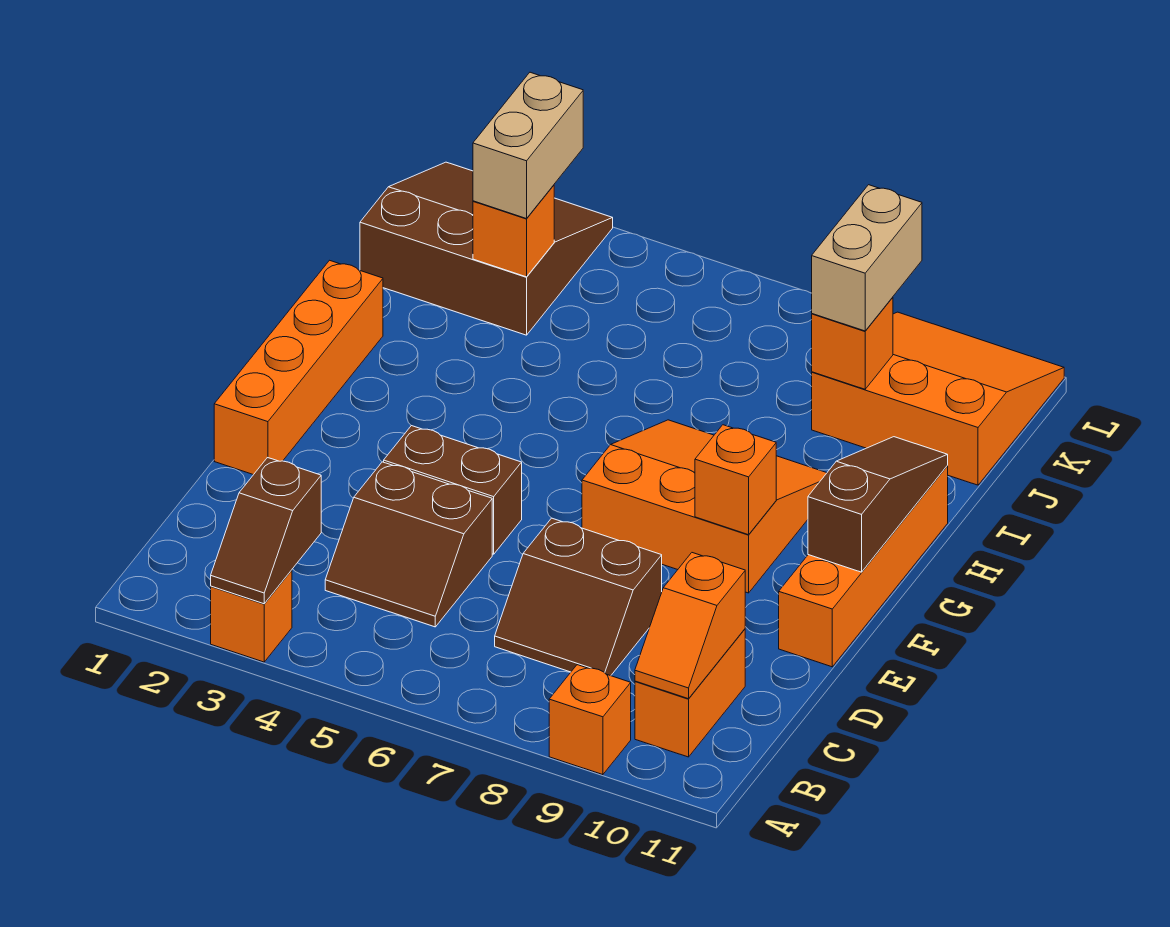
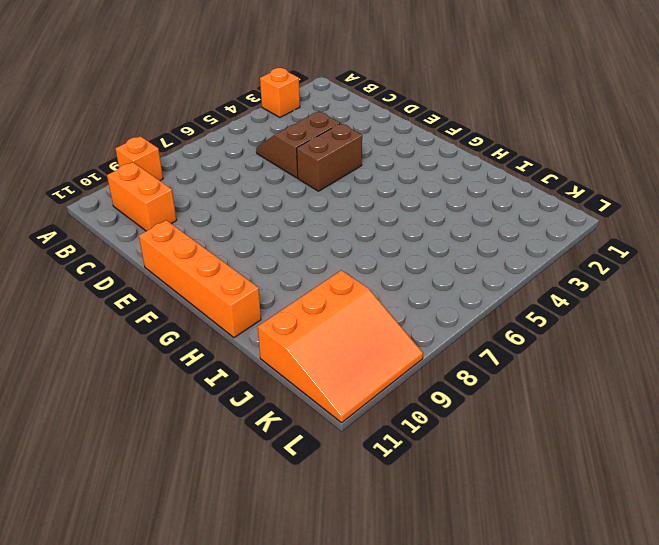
none -> brown slope C7:D8 level 1 top D
none -> orange brick E1:H1 level 1
none -> orange slope F7:H9 level 1 top F

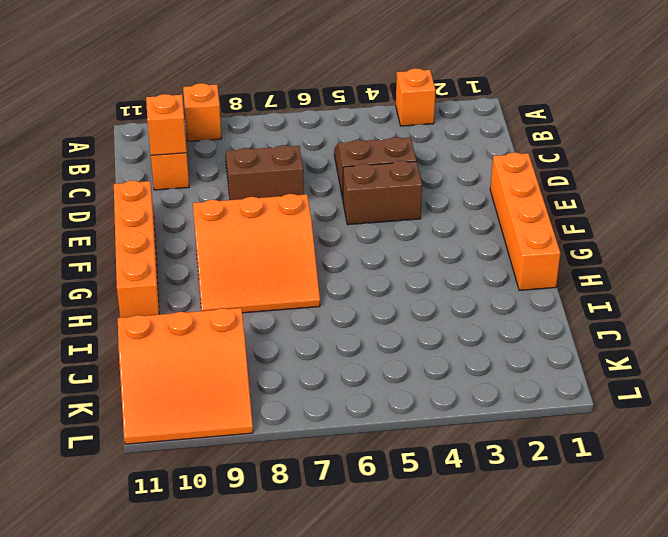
none -> brown slope J1:L3 level 1 top J
none -> brown slope A3:B3 level 2 top B
none -> orange brick F9 level 2

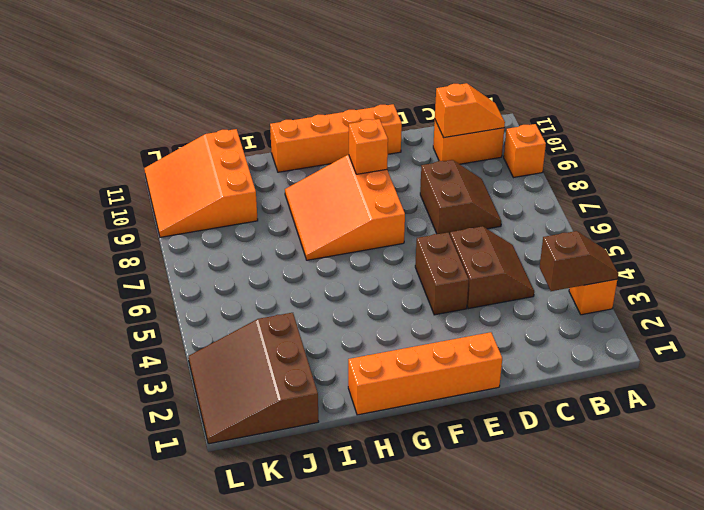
none -> brown slope F11:H11 level 2 top F
none -> orange brick J3 level 2
none -> orange brick J9 level 2

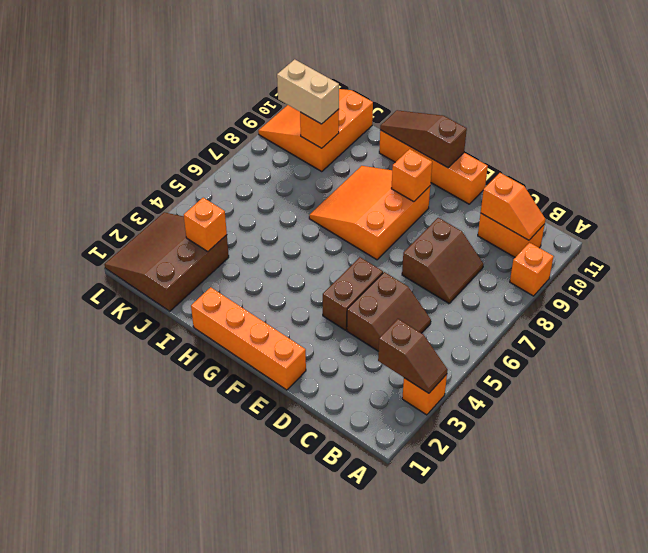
none -> tan brick J3:K3 level 3

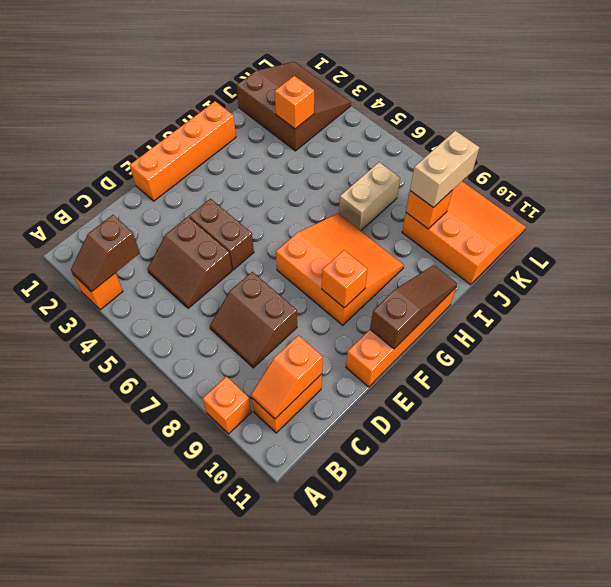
tan brick I7:J7 level 1 -> tan brick J3:K3 level 3

